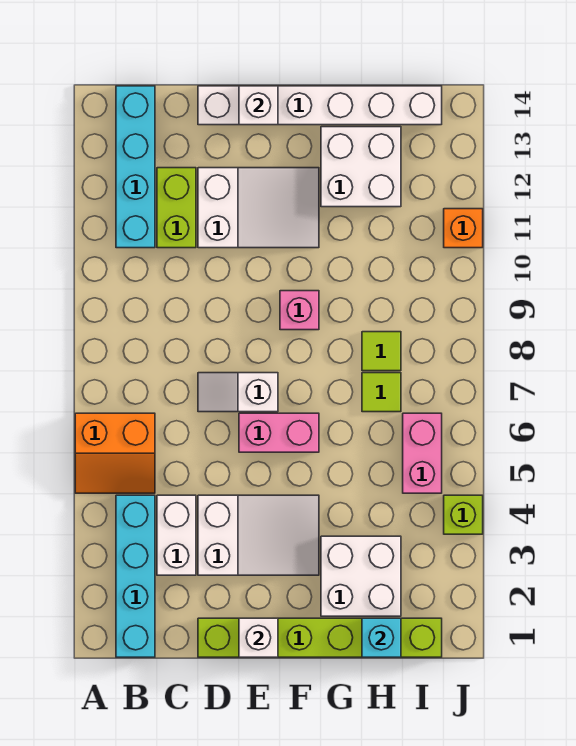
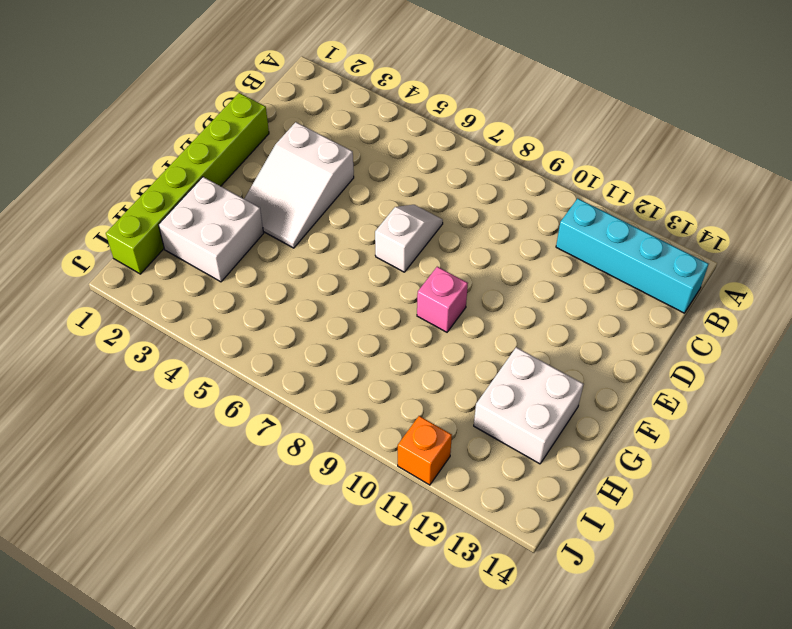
none -> orange slope A5:B6 level 1 top 6
none -> cyan brick B1:B4 level 1
none -> white brick C3:C4 level 1

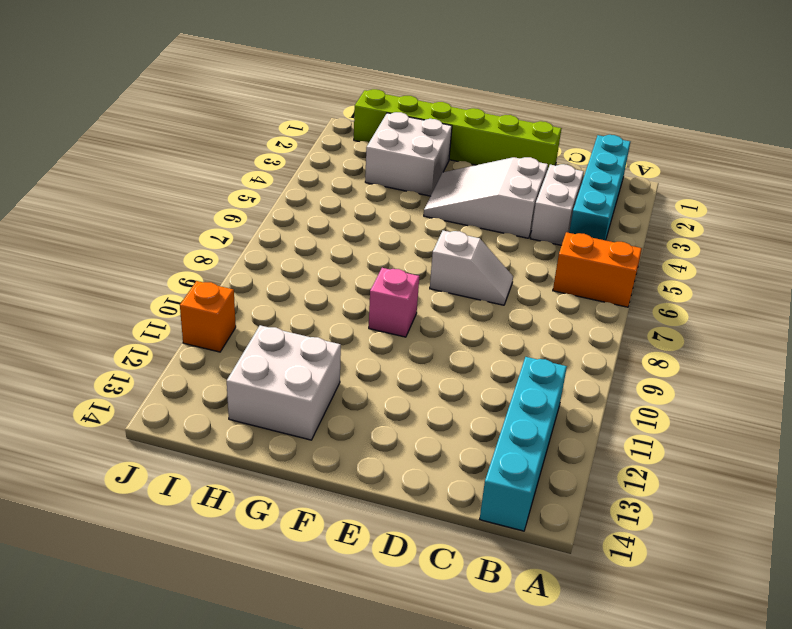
none -> lime brick C11:C12 level 1
none -> white slope D11:F12 level 1 top D
none -> white brick D14:I14 level 1

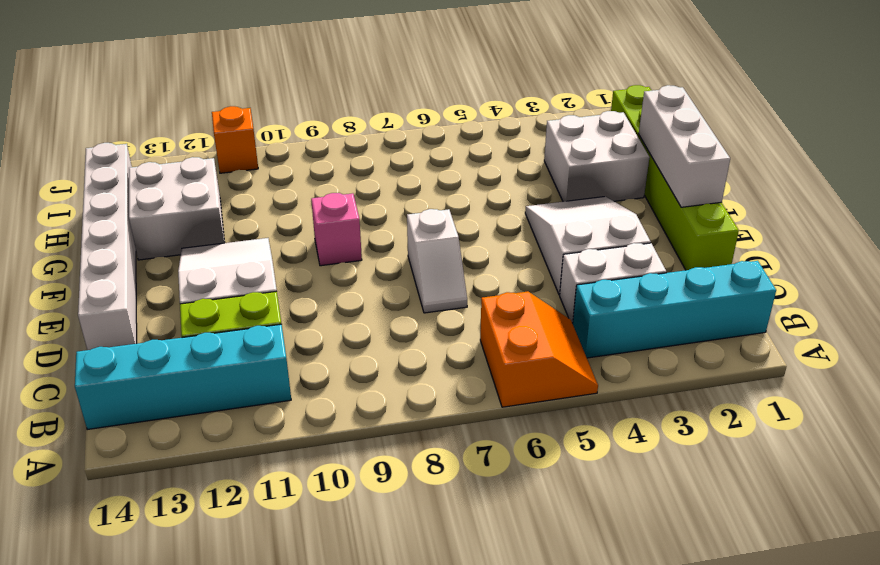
white brick E1:G1 level 2 -> white brick E1 level 2
none -> pink brick E6:F6 level 1
none -> lime tile H7 level 1
none -> lime tile H8 level 1

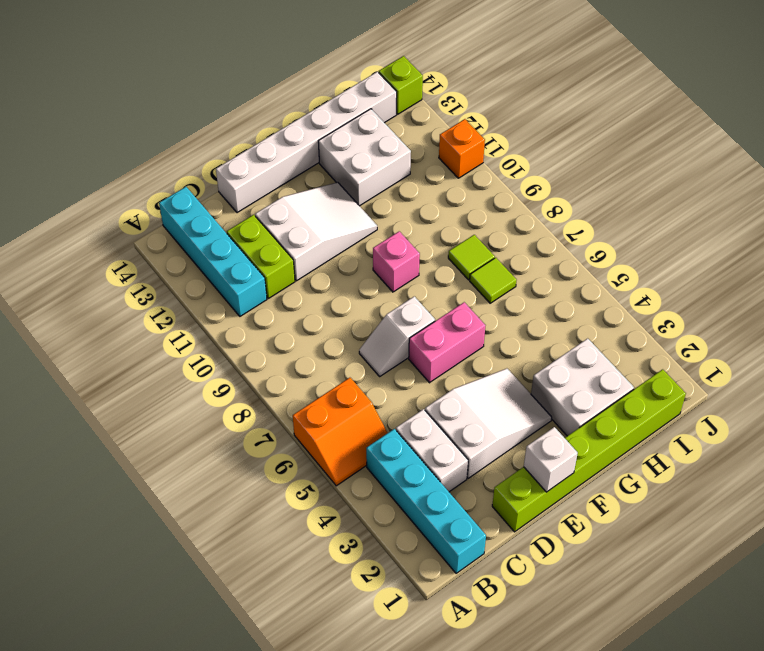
lime brick J14 level 1 -> lime brick J4 level 1
none -> pink brick I5:I6 level 1
none -> white brick E14 level 2
none -> cyan brick H1 level 2

